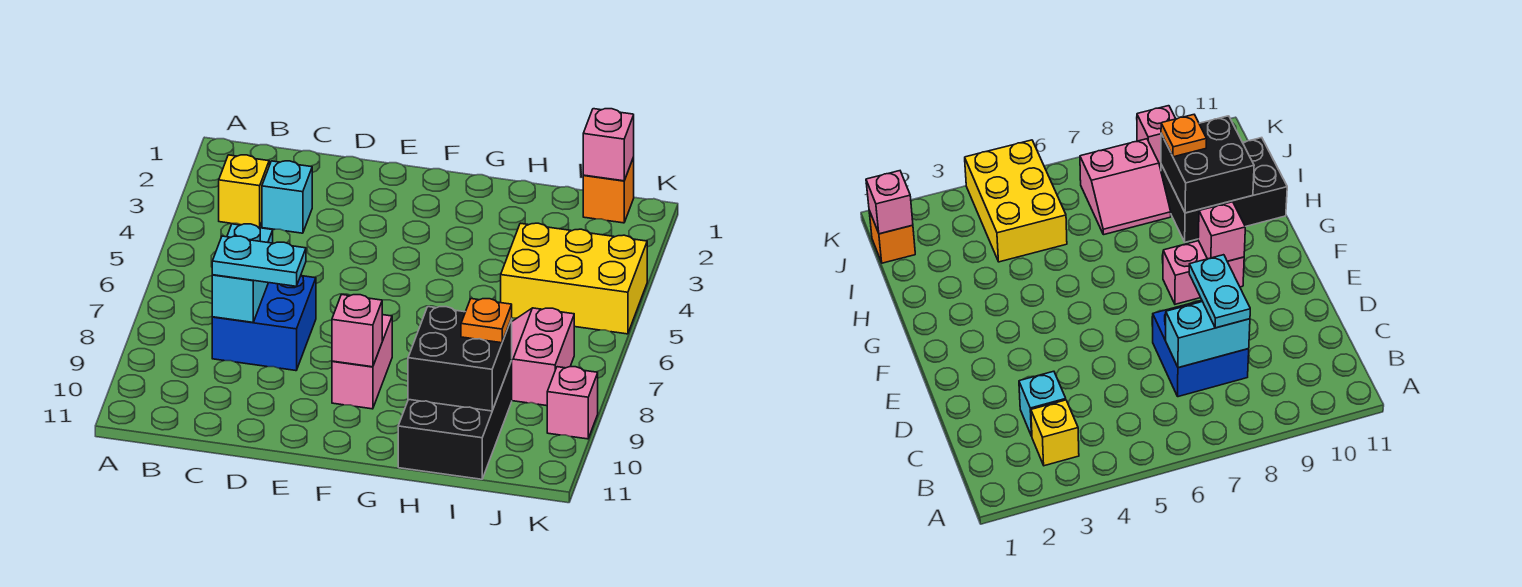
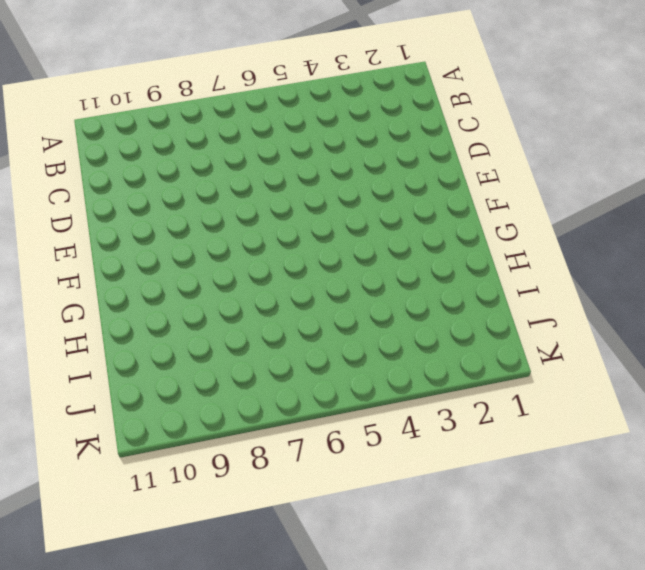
none -> yellow brick B3 level 1
none -> cyan brick C3 level 1
none -> blue brick C7:D8 level 1

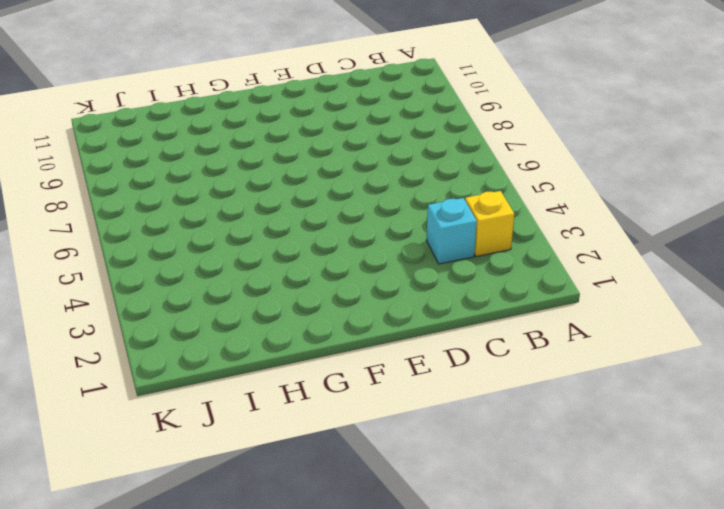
none -> blue brick C7:D8 level 1
none -> pink brick F8:F9 level 1
none -> black brick H9:I11 level 1

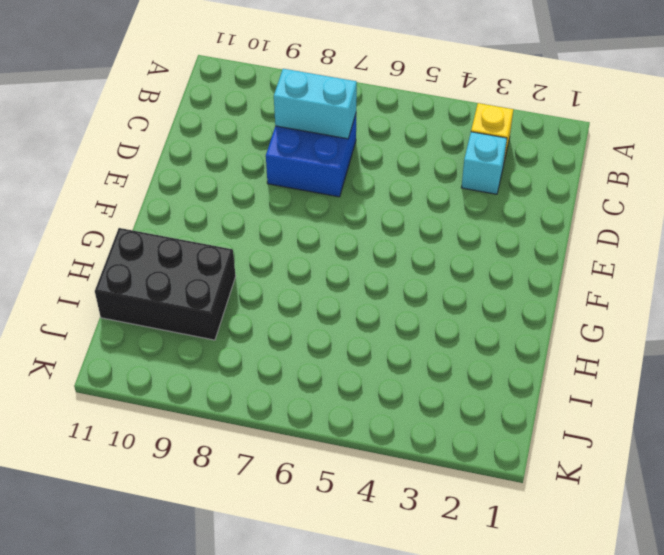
none -> pink brick F8:F9 level 1
none -> yellow brick I4:K5 level 1
none -> pink slope I7:J8 level 1 top J

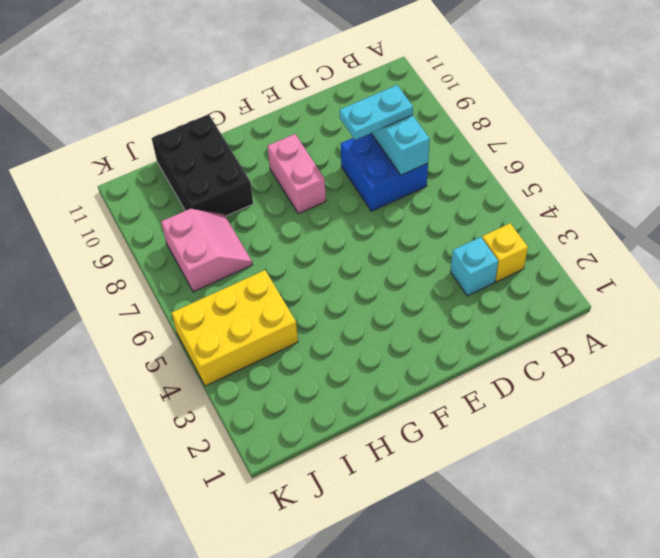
none -> orange brick J1 level 1
none -> pink brick K9 level 1
none -> pink brick F9 level 2

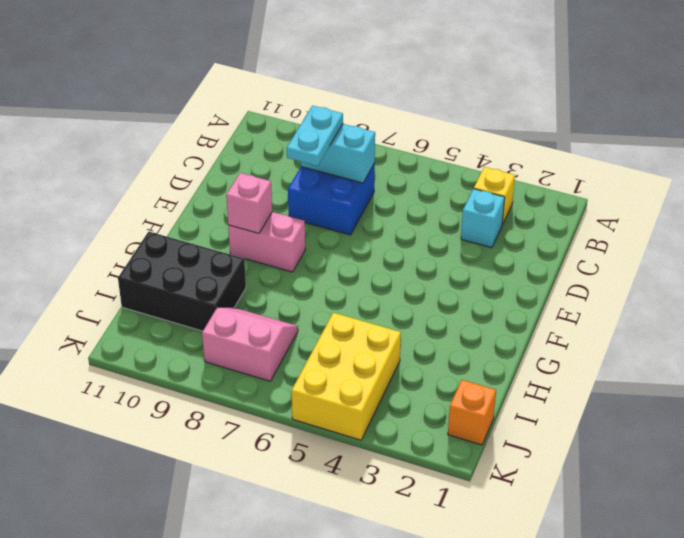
none -> pink brick K9 level 1
none -> black brick H9:I10 level 2
none -> pink brick J1 level 2

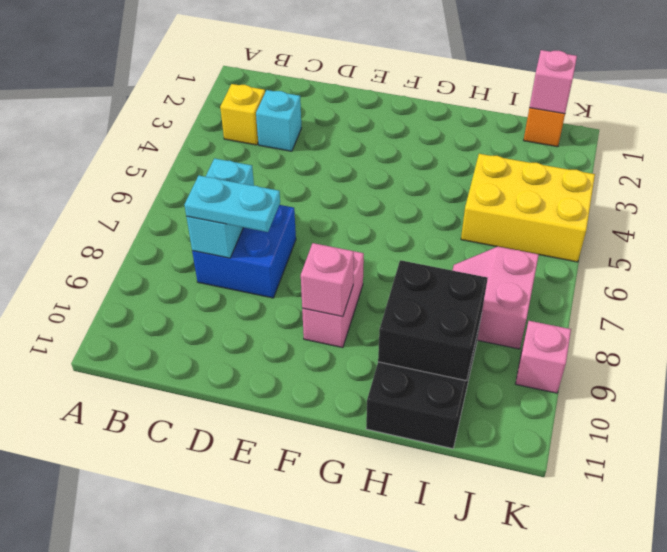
none -> orange plate I9 level 3

